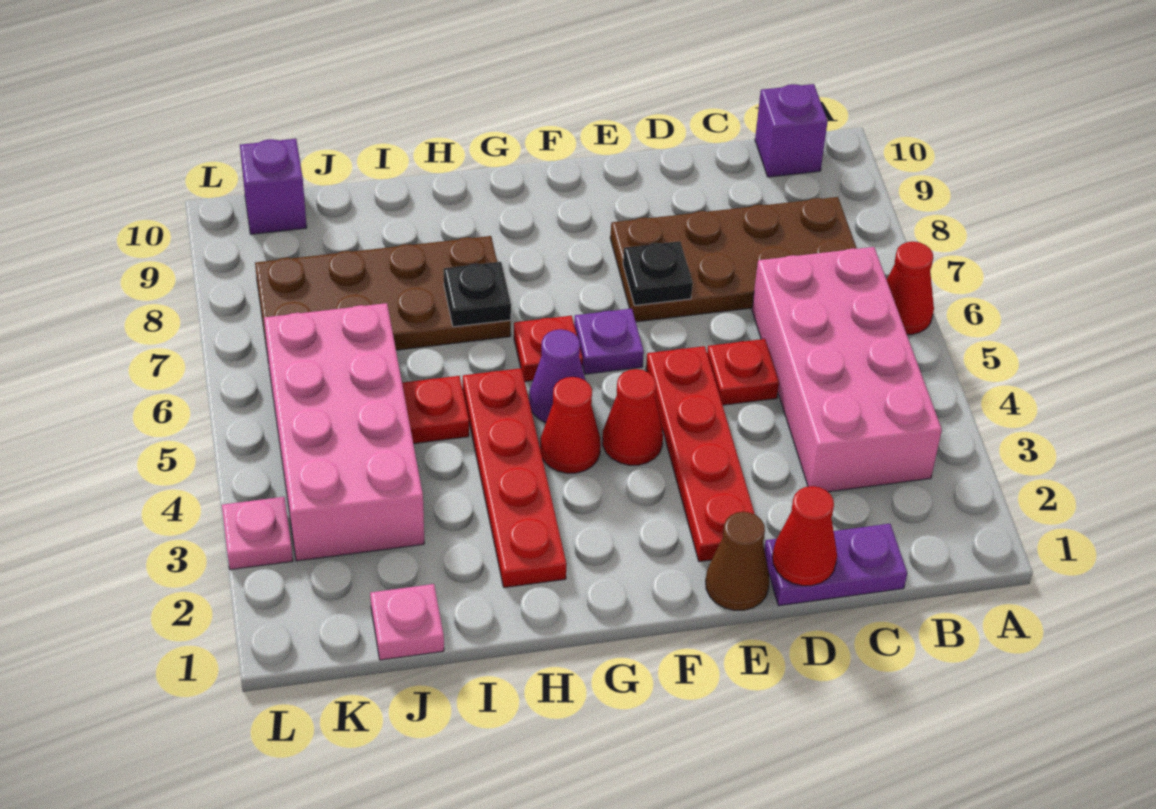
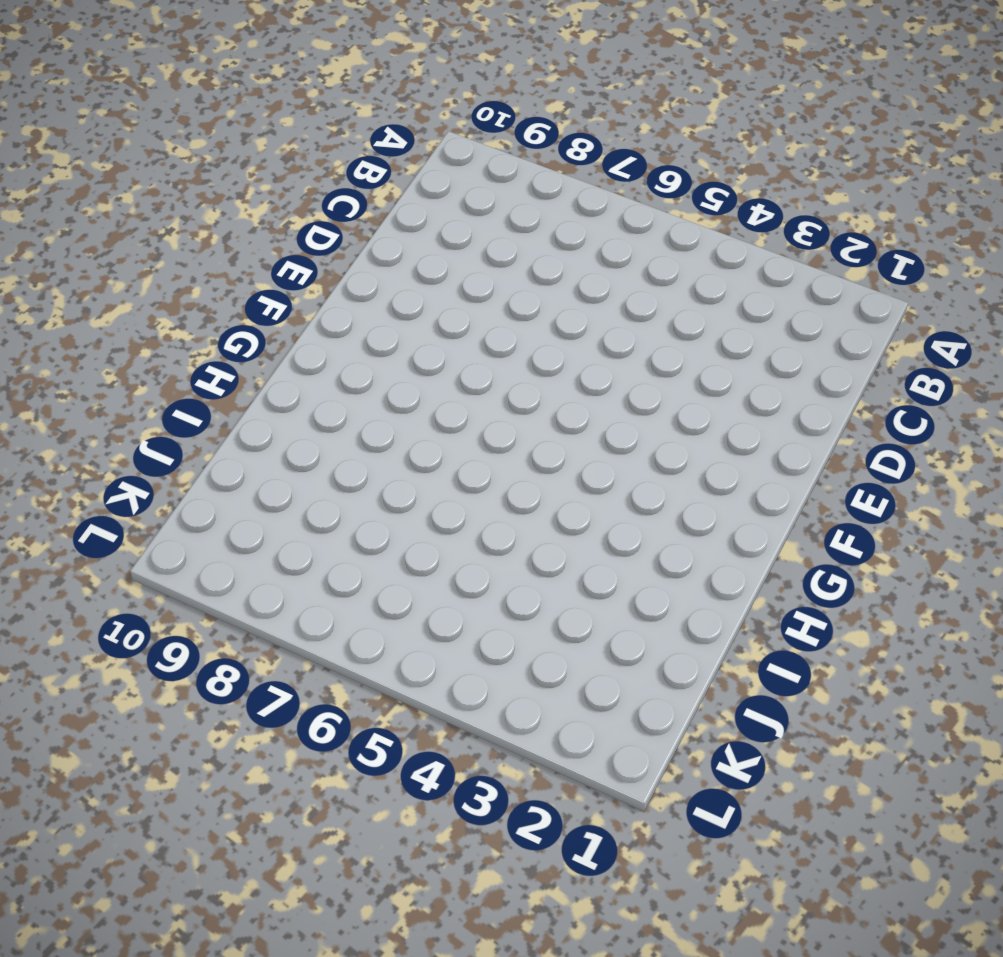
none -> red cone A6 level 1
none -> pink brick B3:C6 level 1
none -> brown plate B7:E8 level 1

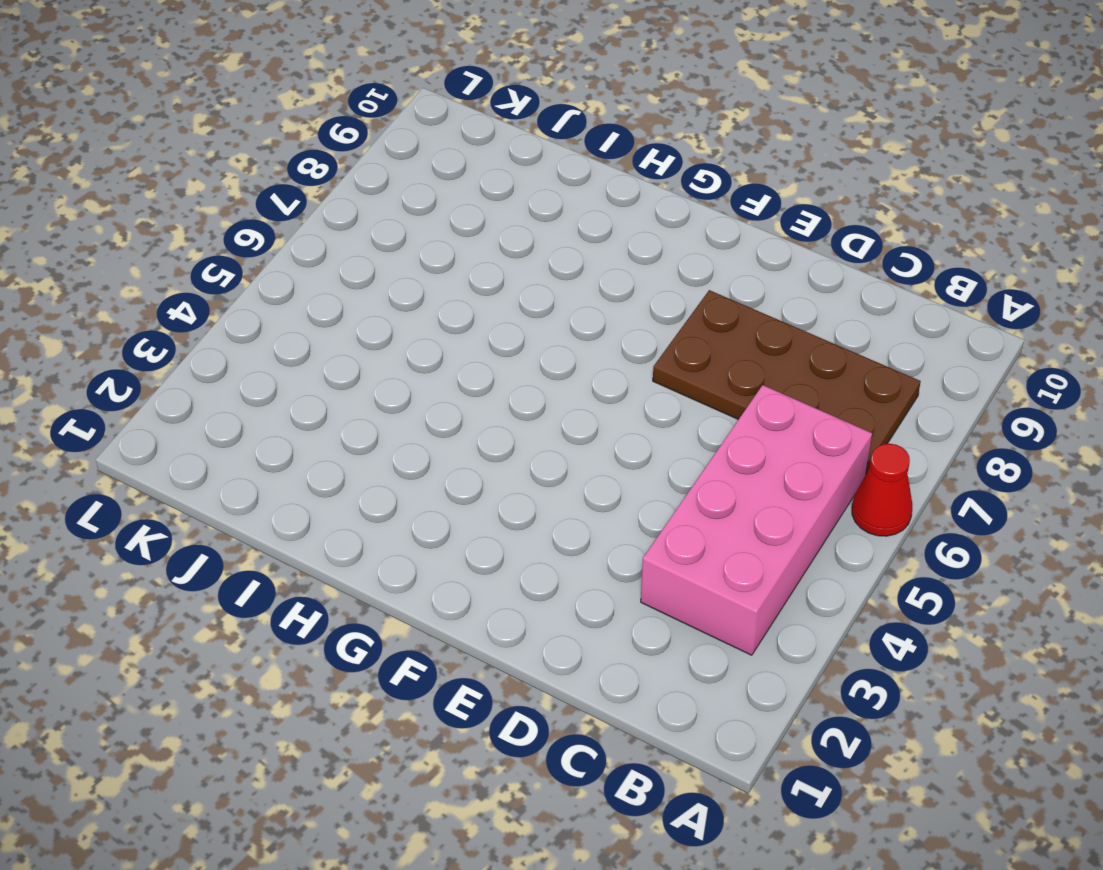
none -> purple brick B10 level 1
none -> purple plate C1:D1 level 1
none -> red plate D5 level 1

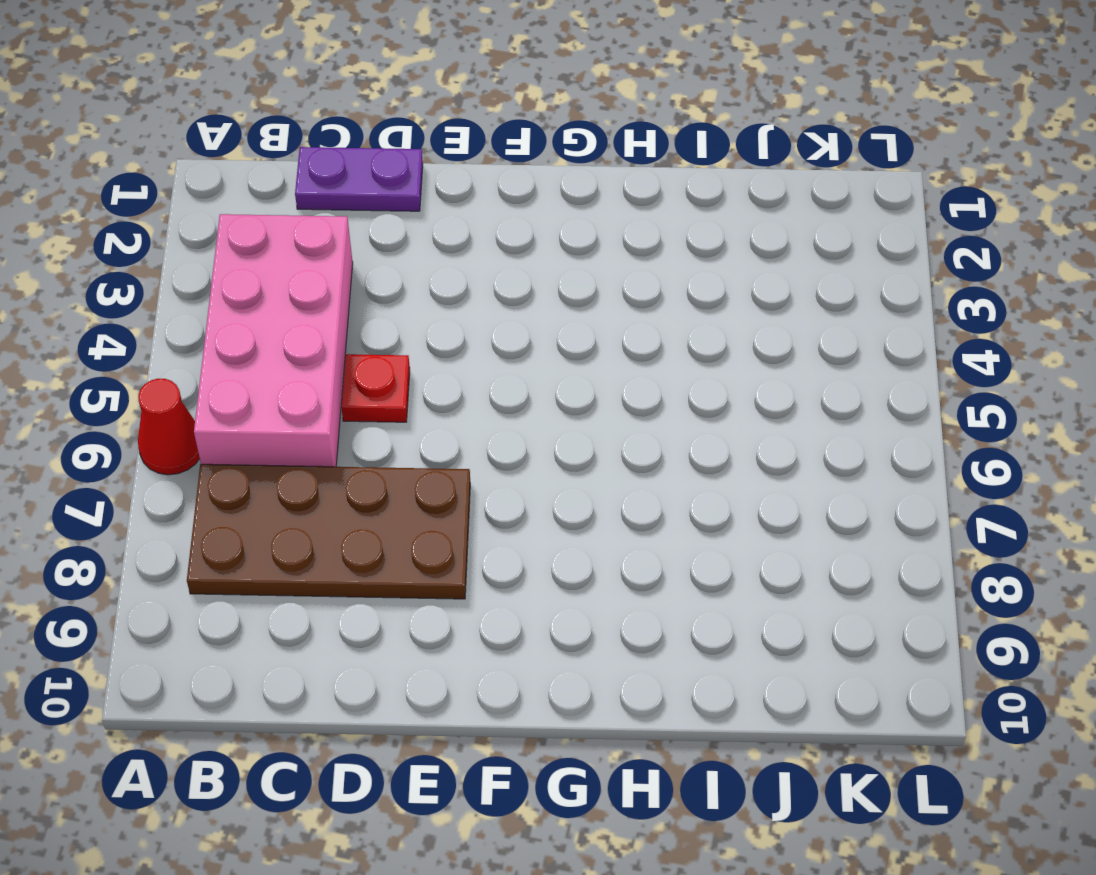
none -> purple brick B10 level 1
none -> brown cone E1 level 1
none -> red plate E2:E5 level 1

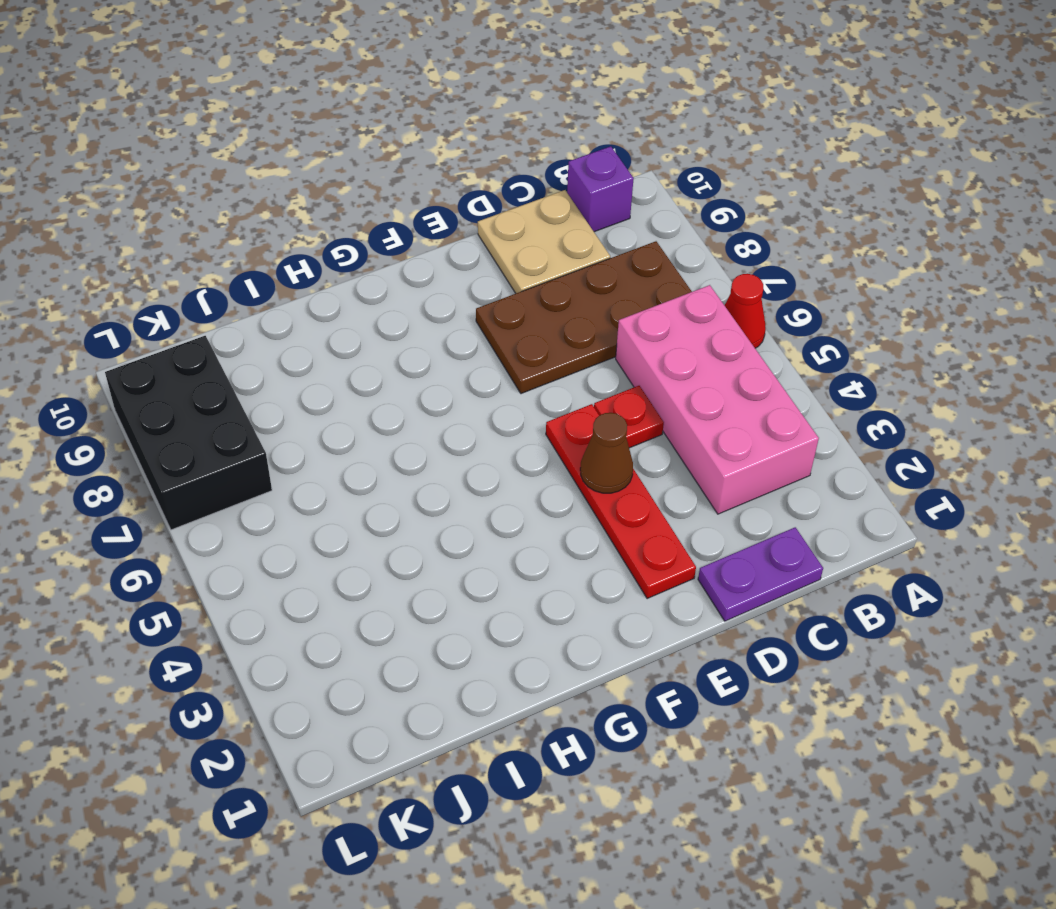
tan plate C9:D10 level 1 -> none
brown cone E4 level 2 -> brown cone E1 level 1
black brick K7:L9 level 1 -> brown plate H7:K8 level 1
none -> red cone F4 level 1
none -> purple plate F6 level 1
none -> red cone G4 level 1

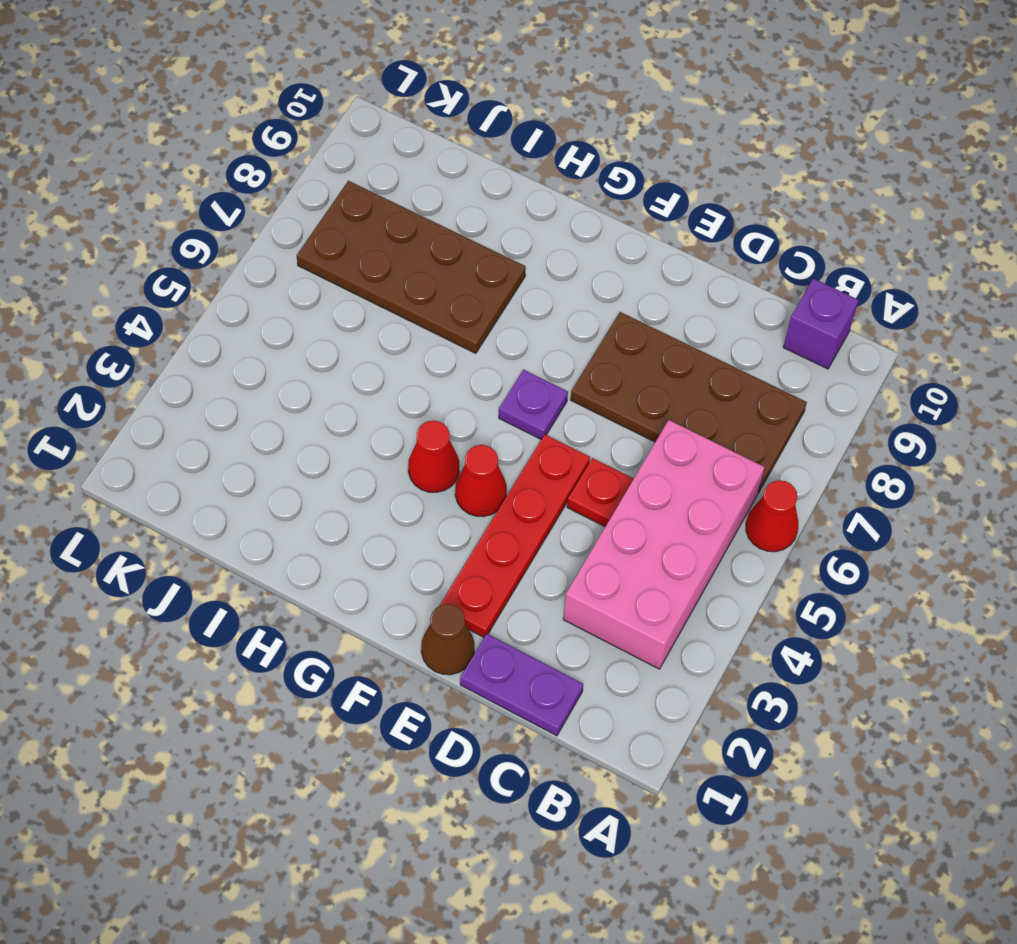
none -> purple cone G5 level 1
none -> red plate G6 level 1
none -> red plate H2:H5 level 1

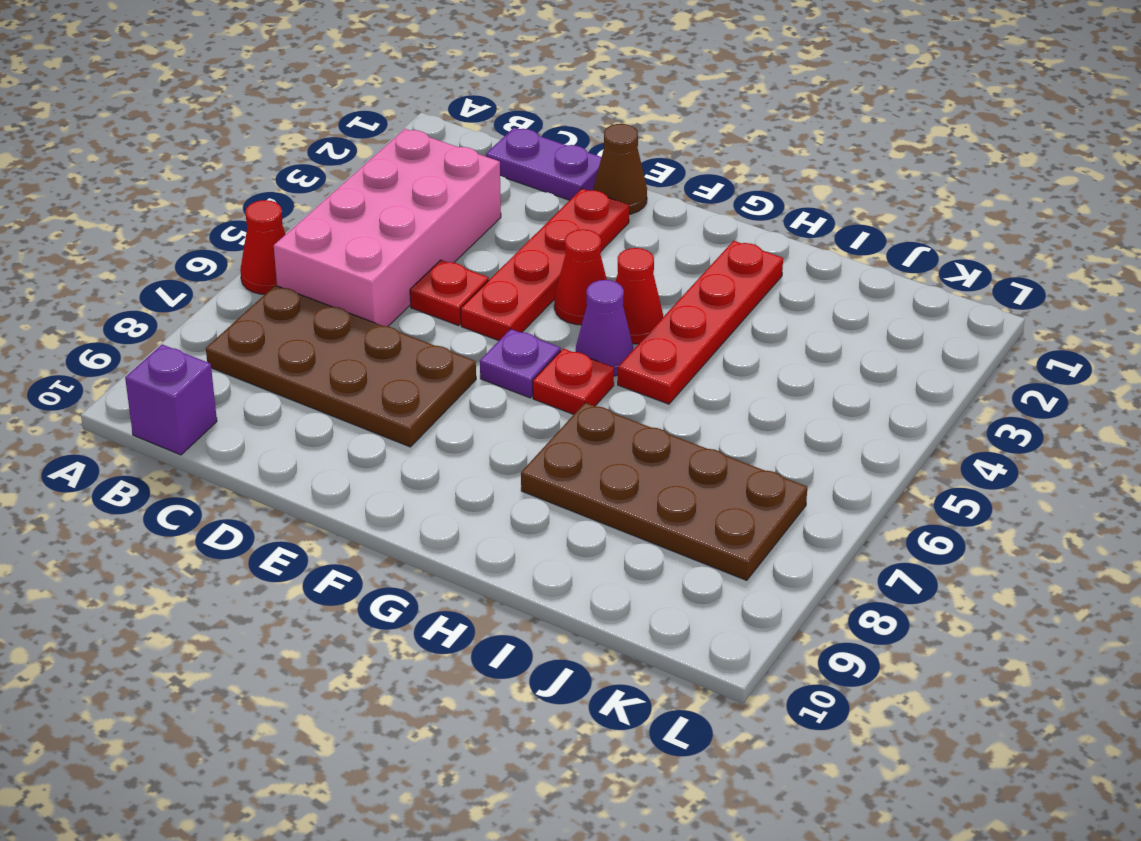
none -> red plate I5 level 1
none -> pink plate J1 level 1
none -> pink brick J3:K6 level 1

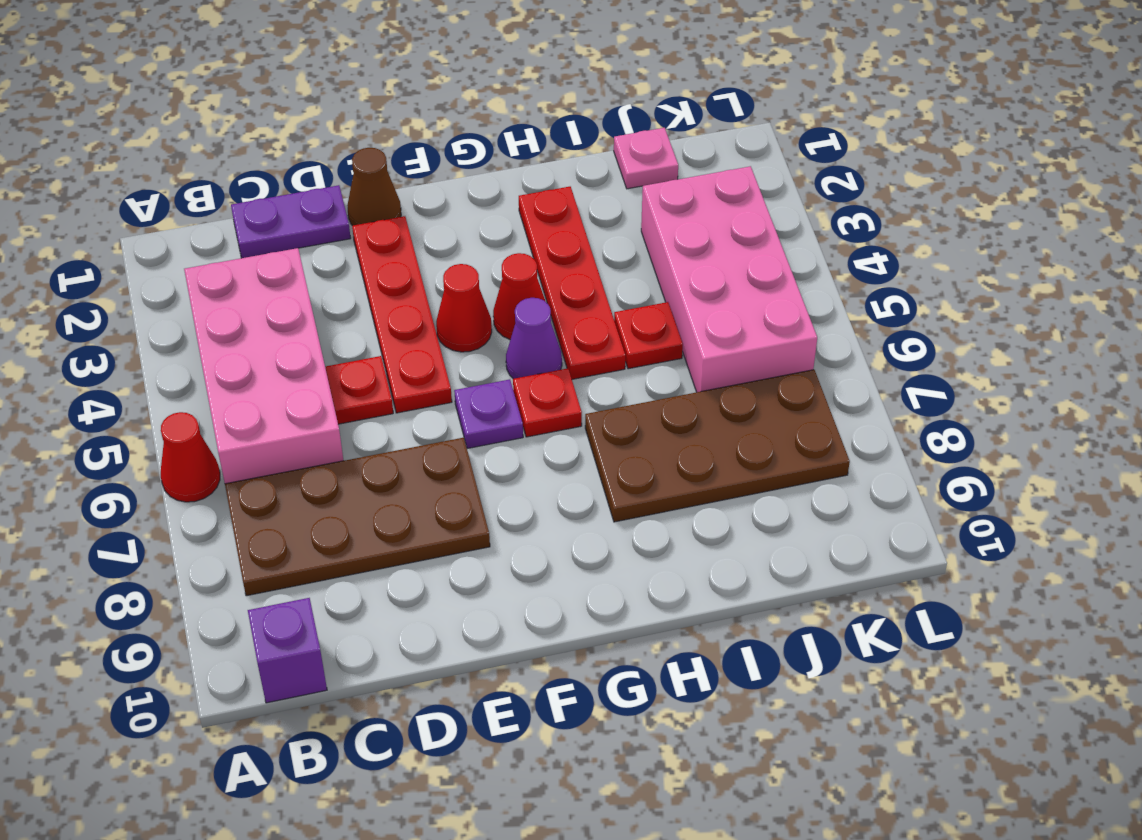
none -> purple brick K10 level 1
none -> pink plate L3 level 1
none -> red cone D1 level 2

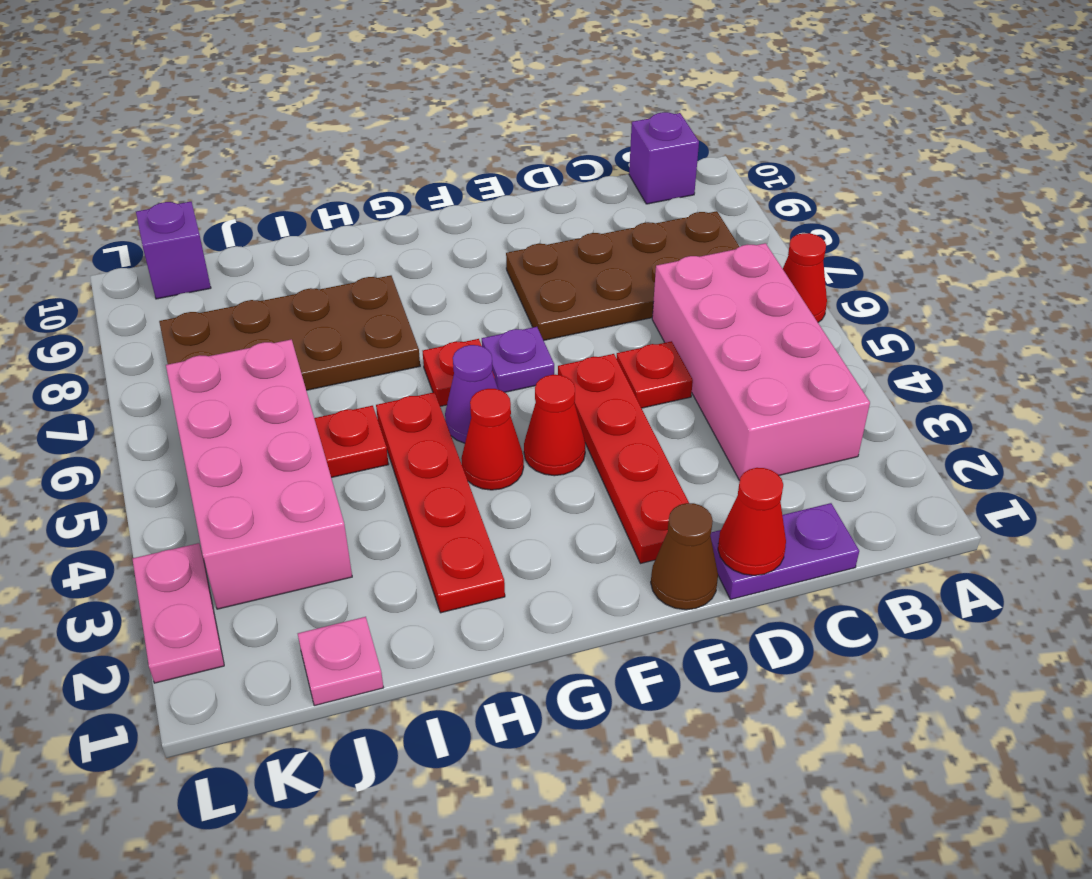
pink plate L2:L3 level 1 -> pink plate L3 level 1
none -> black plate E7 level 2
none -> black plate H7 level 2

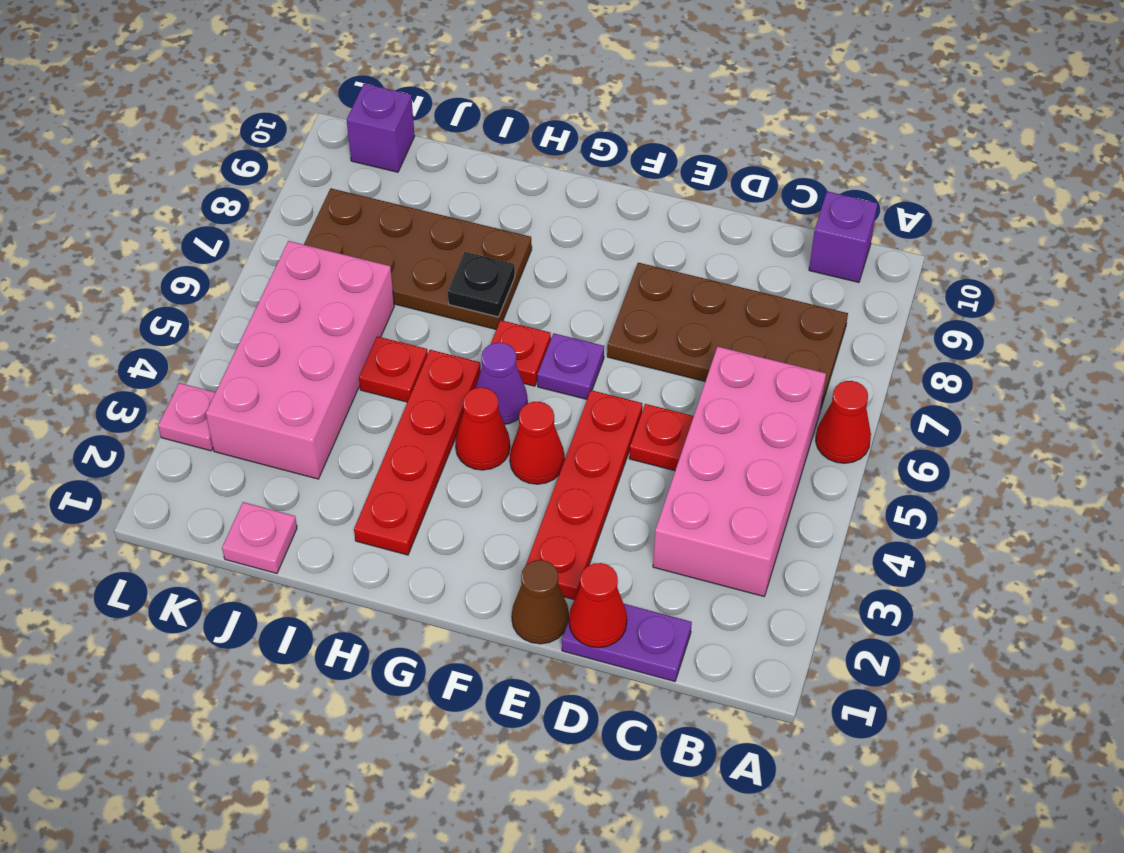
none -> black plate E7 level 2

